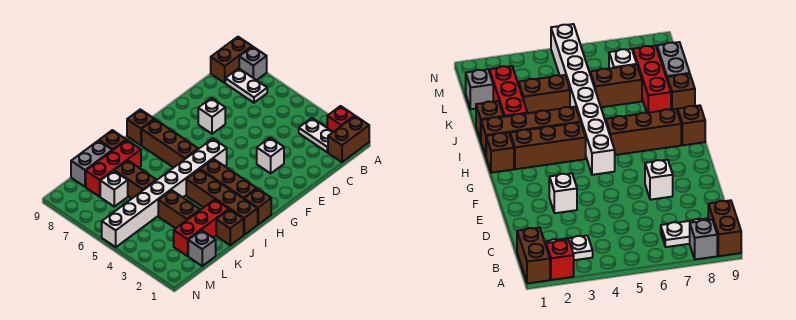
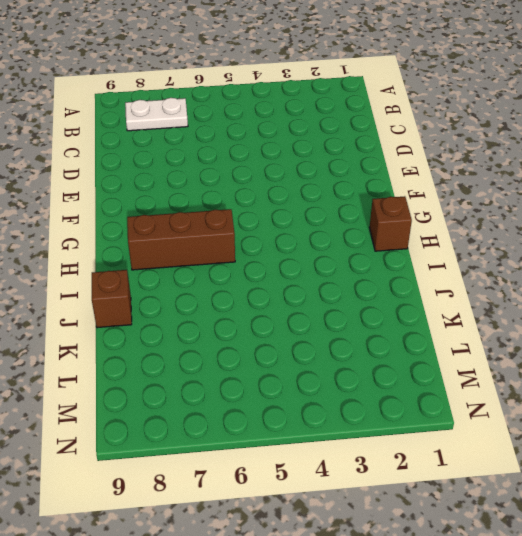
none -> brown brick A1:B1 level 1
none -> red brick A2 level 1
none -> grey brick A8 level 1

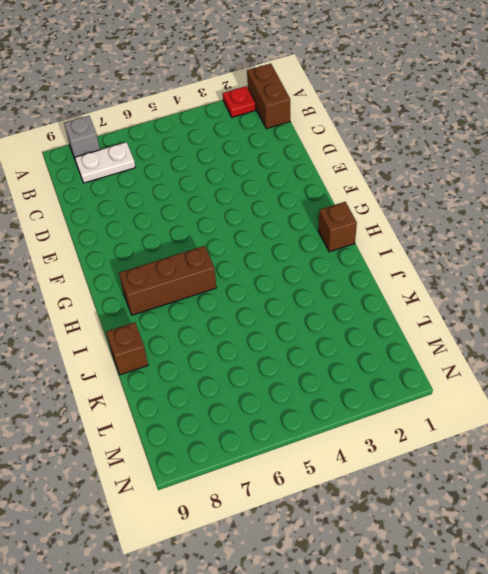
red plate A2 level 1 -> red brick A2 level 1
none -> brown brick A9:B9 level 1
none -> white plate B2:B3 level 1
none -> white brick E3 level 1

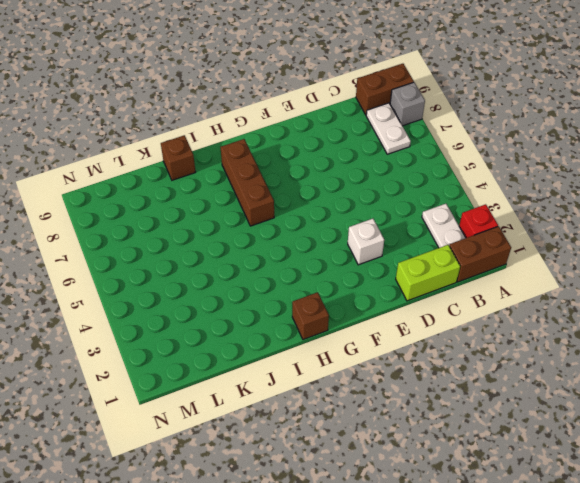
lime brick C1:D1 level 1 -> none
none -> white brick E7 level 1
none -> white brick G5:N5 level 1
none -> brown brick H2:H4 level 1

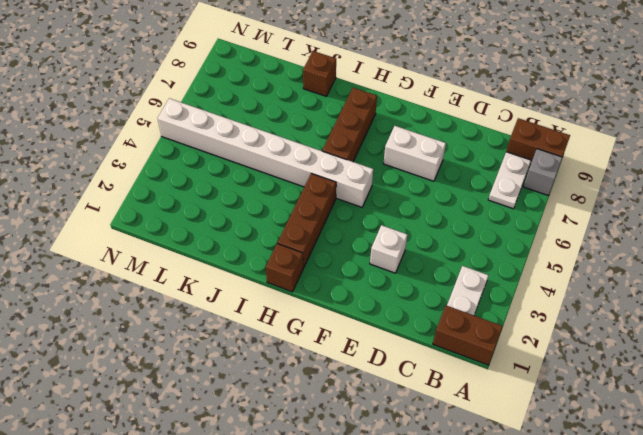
white brick E7:F7 level 1 -> white brick E7 level 1
none -> red brick A2 level 1
none -> brown brick H9 level 1
none -> brown brick I1:I4 level 1

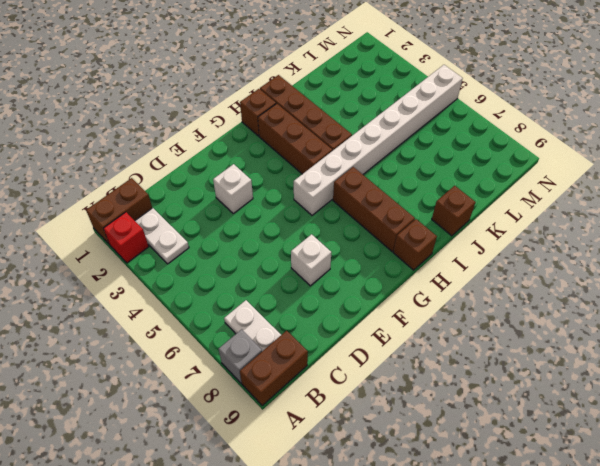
none -> brown brick J1 level 1
none -> red brick J2:L2 level 1
none -> red brick J8:L8 level 1

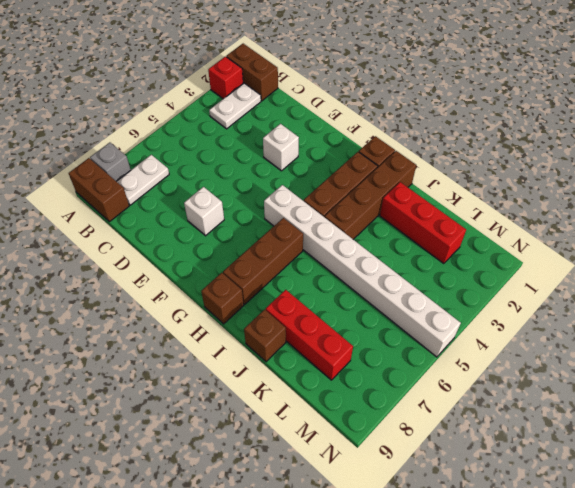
none -> brown brick J1 level 1
none -> brown brick K3:K4 level 1
none -> brown brick K6:K7 level 1

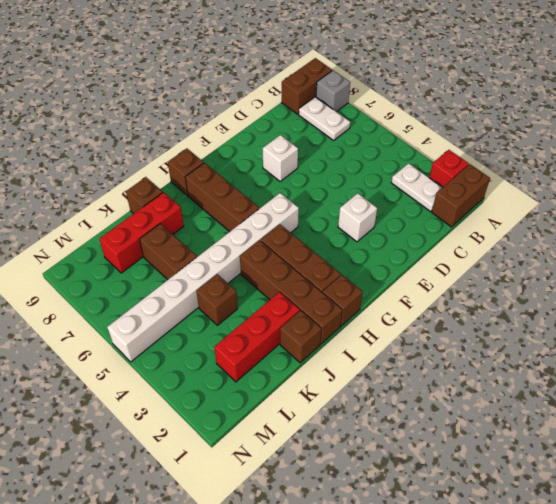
brown brick K4 level 1 -> brown brick K3:K4 level 1
none -> grey brick K9:L9 level 1
none -> grey brick L1 level 1
none -> white brick L7 level 1

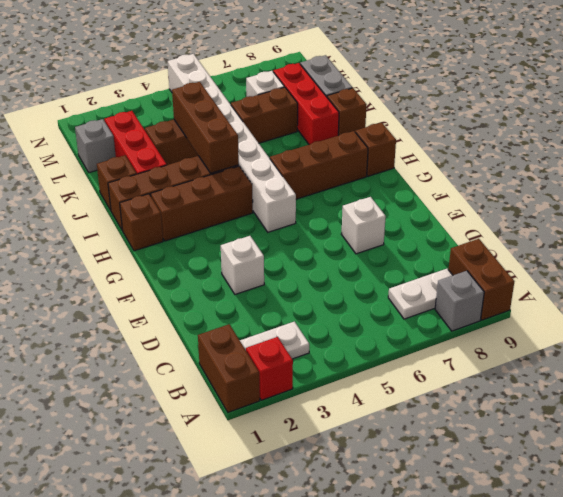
brown brick I4:K4 level 2 -> none

